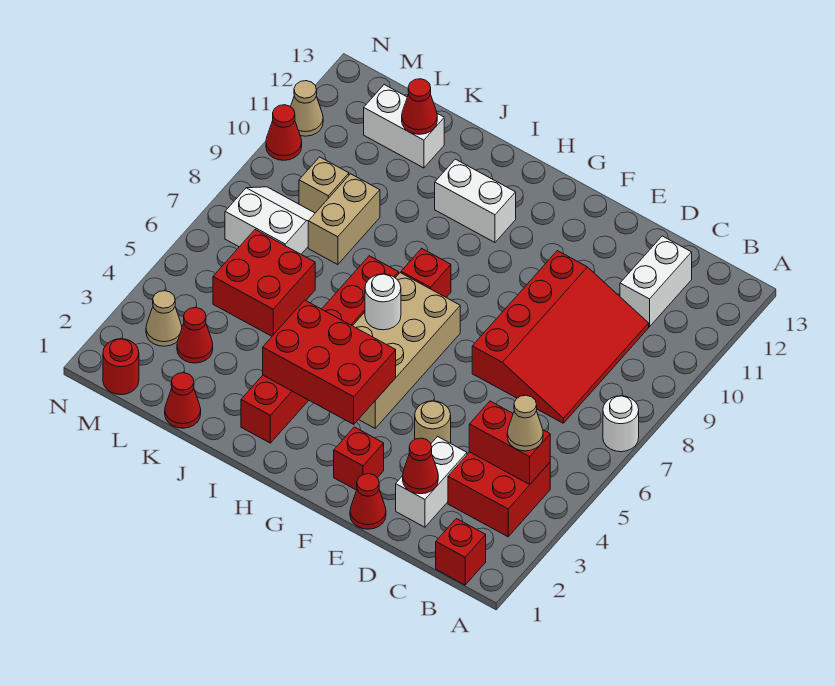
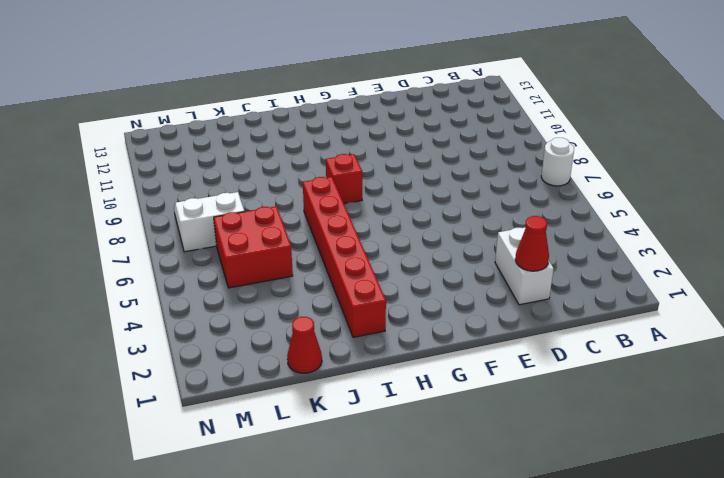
none -> red brick B1 level 1
none -> red brick B3:C4 level 1
none -> red slope C7:E10 level 1 top E
none -> white brick C11:C12 level 1

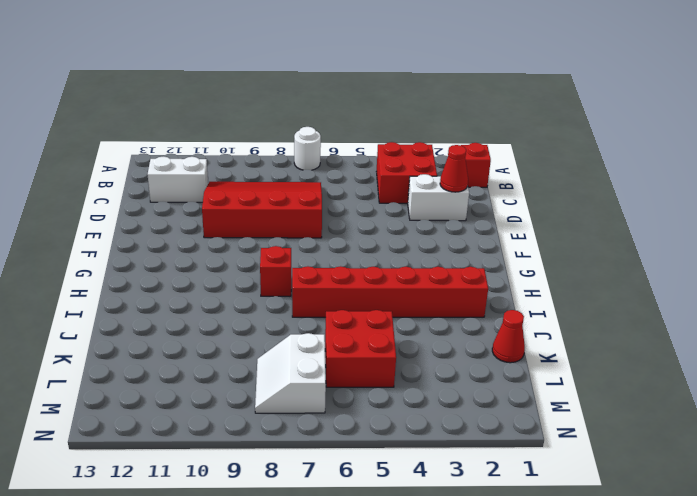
none -> red cone E1 level 1
none -> tan round brick E4 level 1
none -> red brick F2 level 1
none -> tan brick G4:H7 level 1

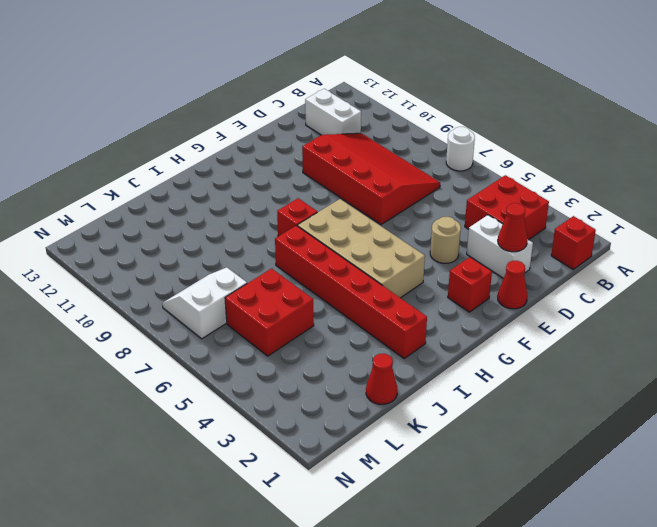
none -> white brick H11:I11 level 1
none -> tan brick K8:K9 level 1
none -> white brick K12:L12 level 1
none -> red cone L3 level 1

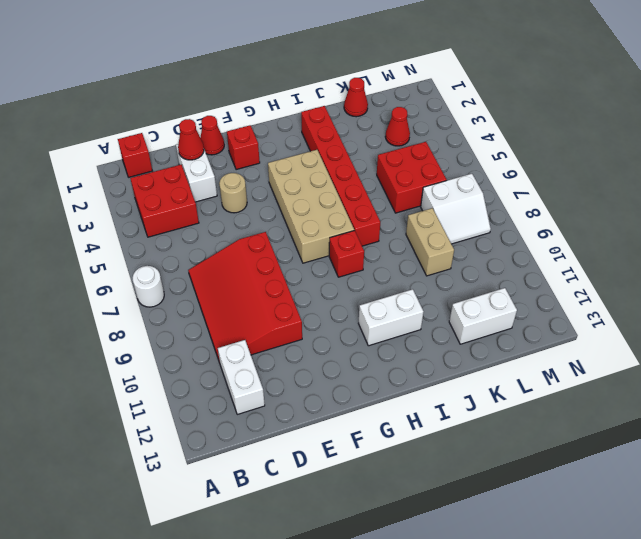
none -> tan brick L9 level 1
none -> red round brick M1 level 1
none -> tan cone M3 level 1
none -> red cone N10 level 1

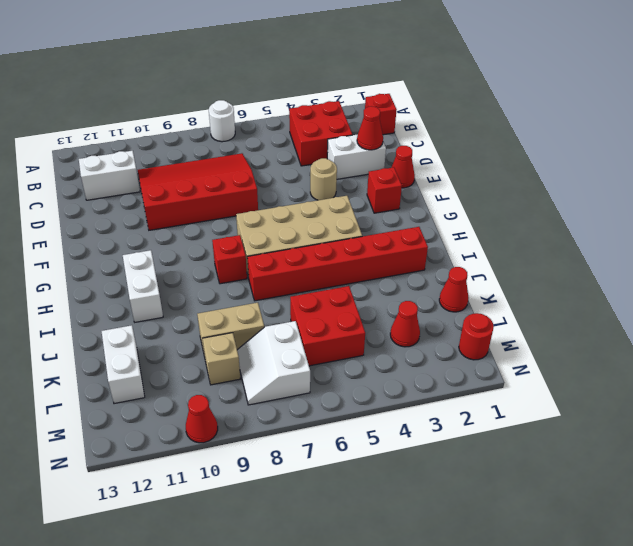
none -> tan cone M3 level 1
none -> tan cone N11 level 1
none -> red brick B4:C4 level 2
none -> red brick G3:I4 level 2

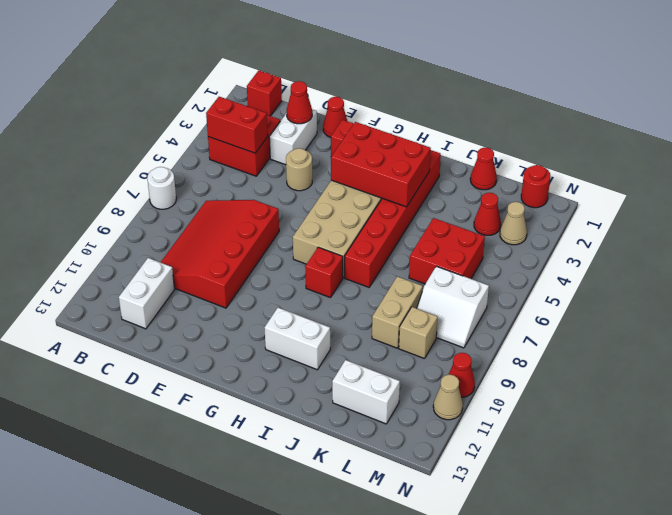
none -> white round brick H6 level 2
none -> red cone K12 level 2
none -> tan cone B4 level 3

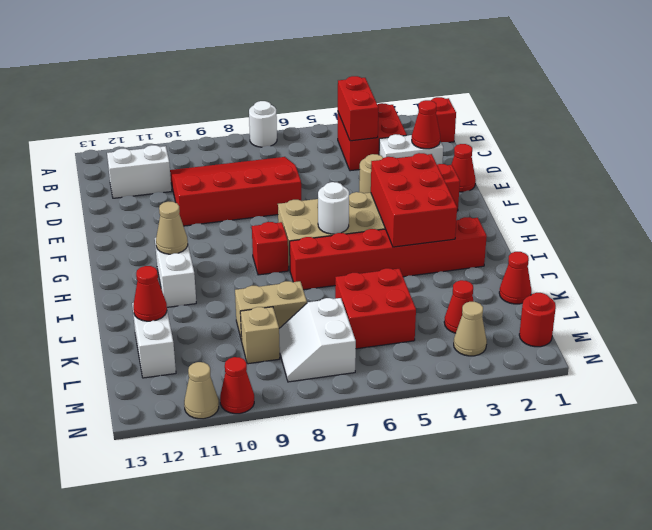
tan cone H11 level 2 -> tan cone B4 level 3

